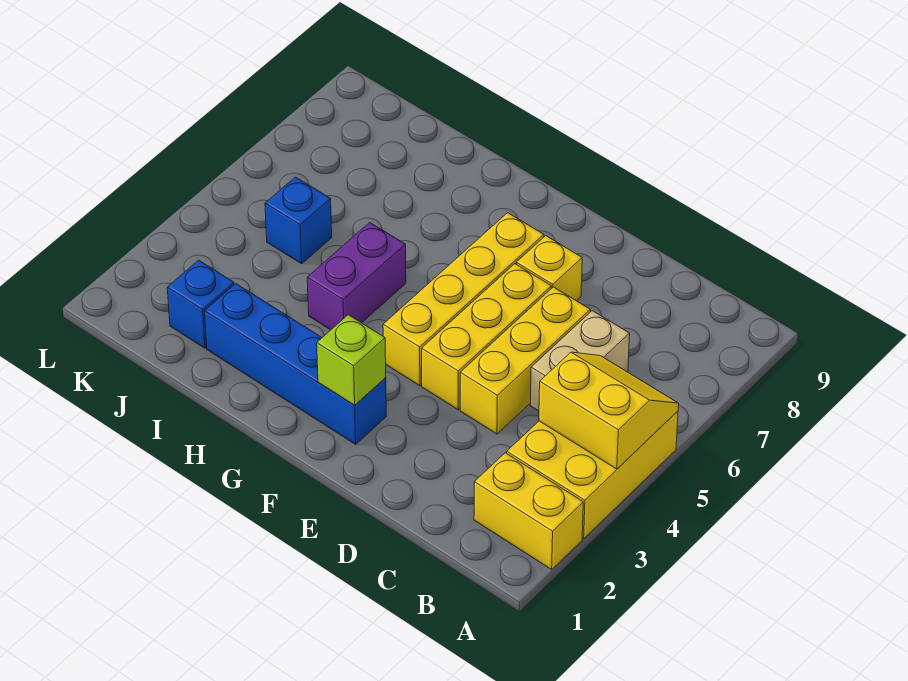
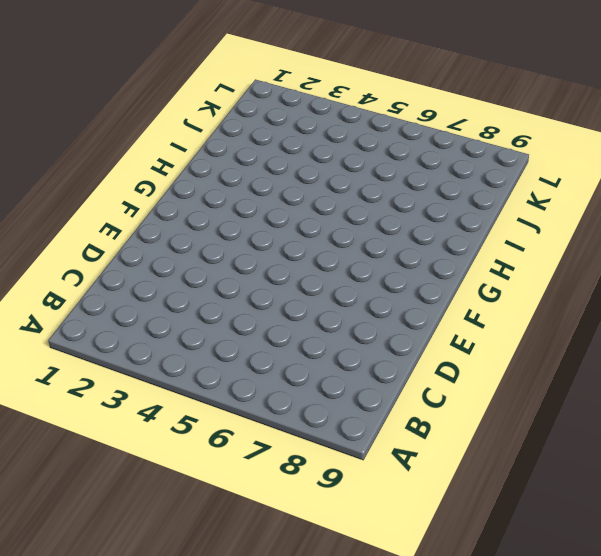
none -> yellow brick A2:B2 level 1
none -> yellow brick A3:B5 level 1
none -> tan brick C5:C6 level 1

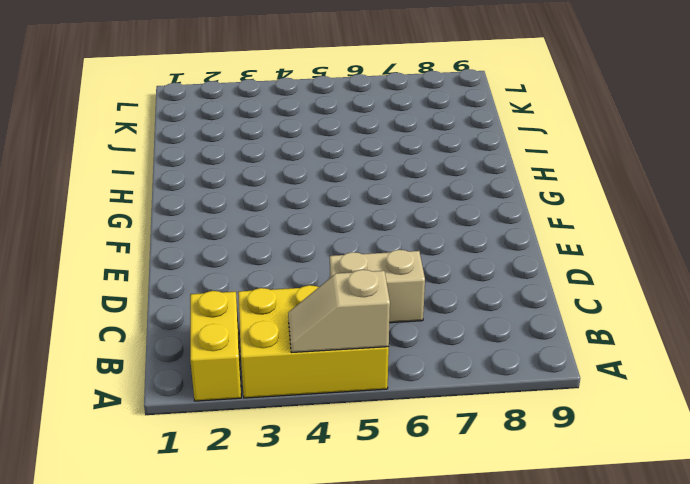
tan slope A4:A5 level 2 top 5 -> yellow slope A4:B5 level 2 top 4
none -> yellow brick D4:D6 level 1
none -> yellow brick E4:E6 level 1
none -> yellow brick E7 level 1

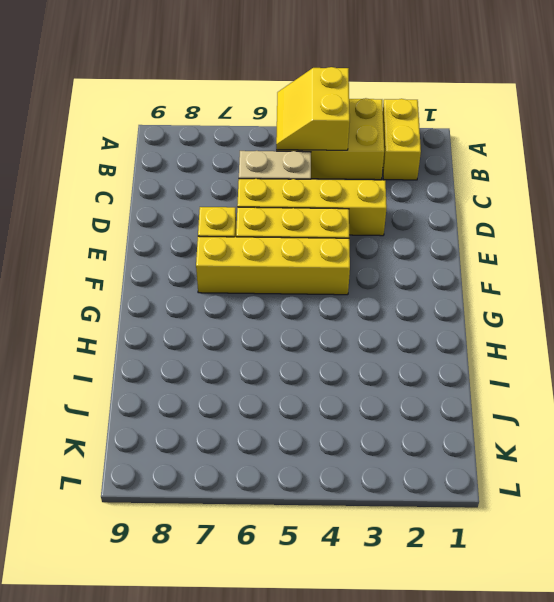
yellow brick D3:D6 level 1 -> yellow brick D4:D6 level 1
none -> blue brick F2:I2 level 1
none -> purple brick H4:H5 level 1
none -> blue brick J2 level 1

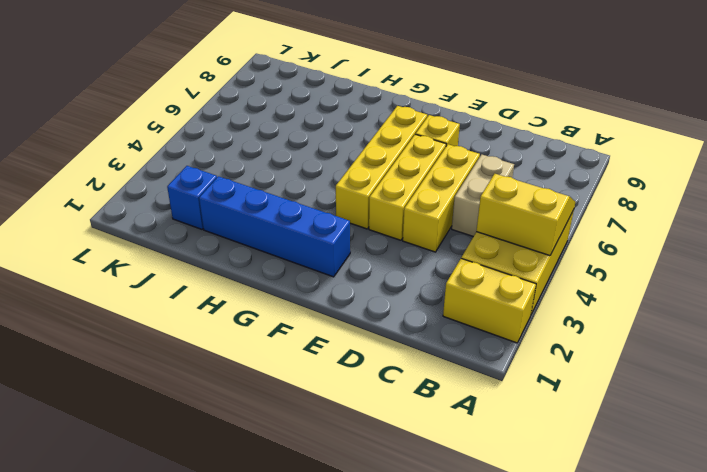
none -> purple brick H4:H5 level 1
none -> blue brick J5 level 1
none -> lime brick F2 level 2

